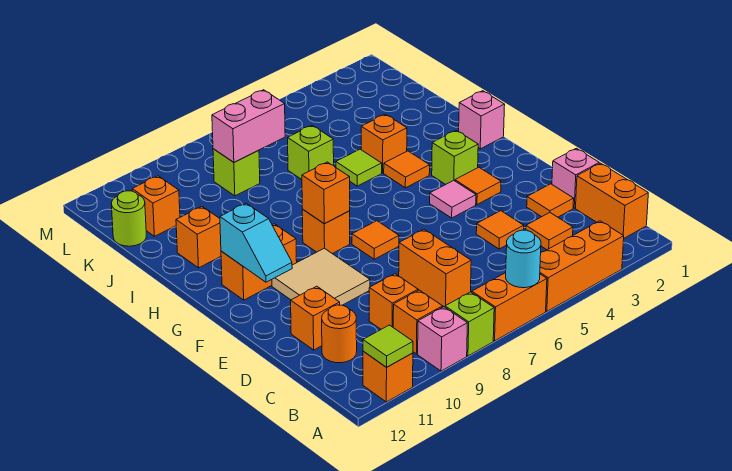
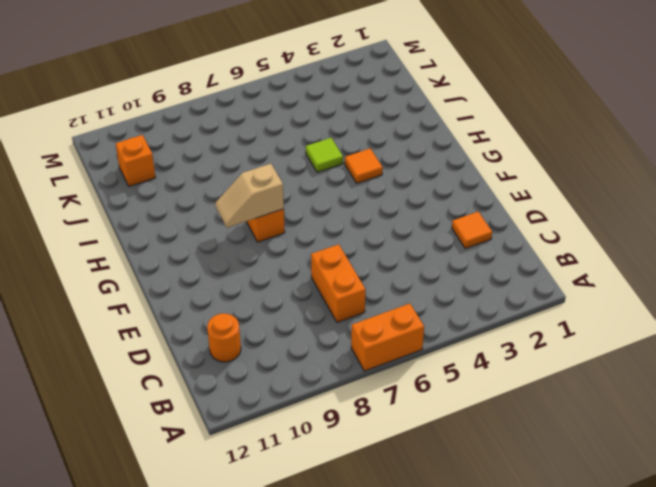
tan slope G8:G9 level 2 top 8 -> orange brick G8 level 2
none -> orange brick A3:A5 level 1
none -> lime brick A8 level 1
none -> pink brick A9 level 1
none -> orange brick A11 level 1

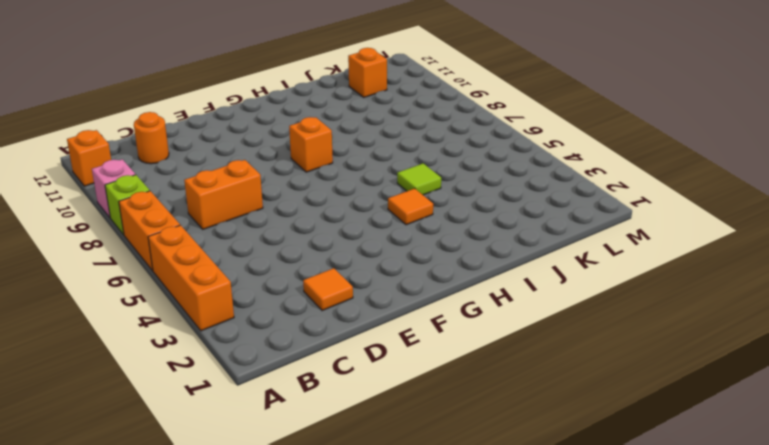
none -> orange brick B1:C1 level 1
none -> orange brick B9 level 1
none -> orange tile C3 level 1
none -> orange brick C9 level 1

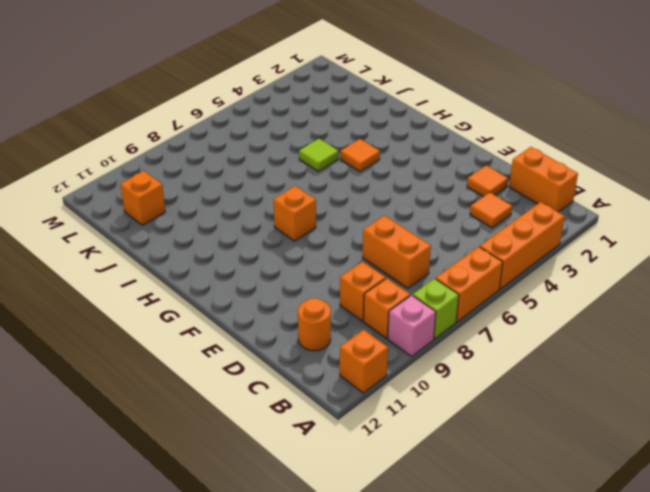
none -> pink brick D1 level 1
none -> orange tile D4 level 1
none -> orange brick D11 level 1
none -> tan tile E9:F10 level 1

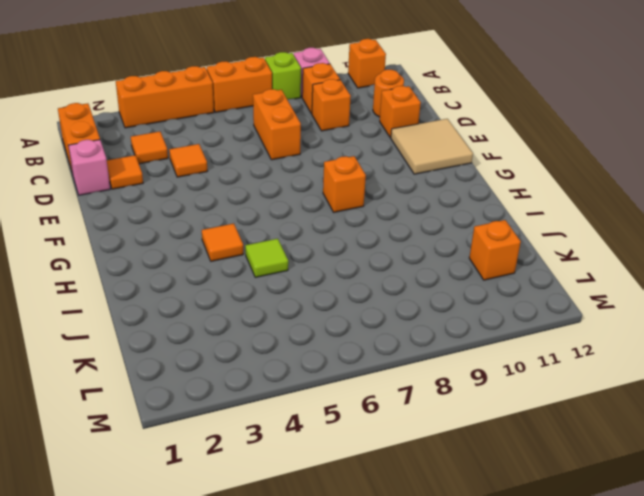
tan tile E11:F12 level 1 -> tan tile E9:F10 level 1
none -> orange tile F3 level 1
none -> pink tile F4 level 1
none -> orange tile F7 level 1
none -> lime brick G3 level 1

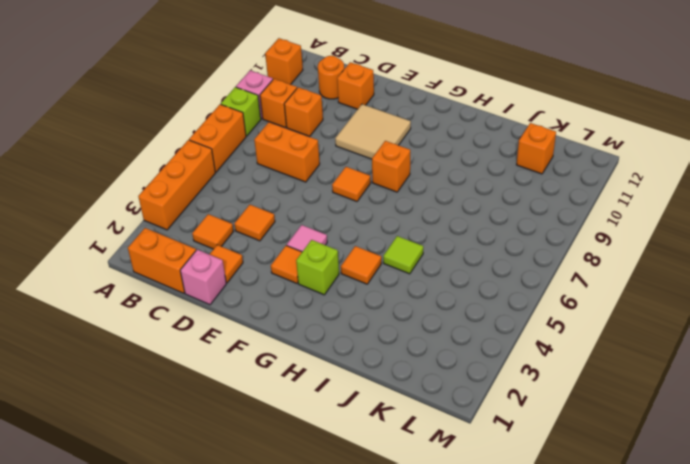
none -> orange brick G10:G11 level 1
none -> pink brick H1 level 1
none -> orange brick I4 level 1
none -> orange brick I11 level 1

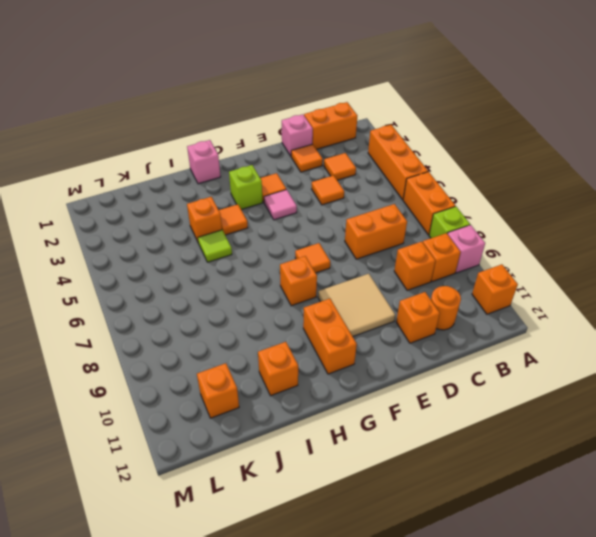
none -> lime brick J6 level 1
none -> lime brick K8 level 1
none -> lime round brick K12 level 1
none -> cyan round brick A6 level 2

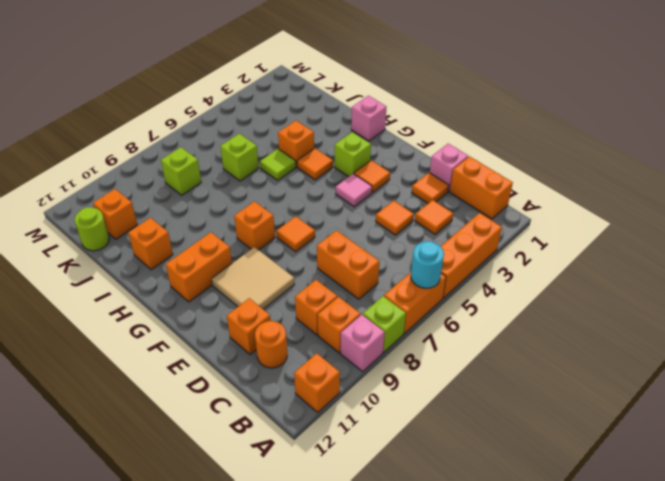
none -> lime tile A11 level 2
none -> cyan slope F11:G11 level 2 top G
none -> orange brick G8 level 2
none -> pink brick K7:K8 level 2

